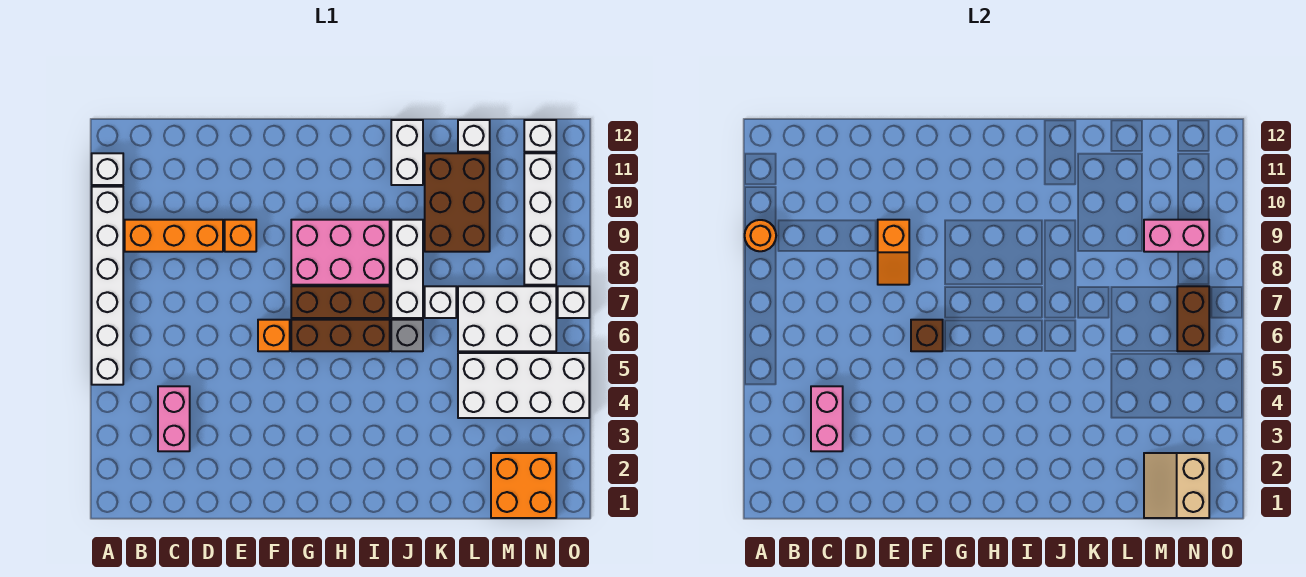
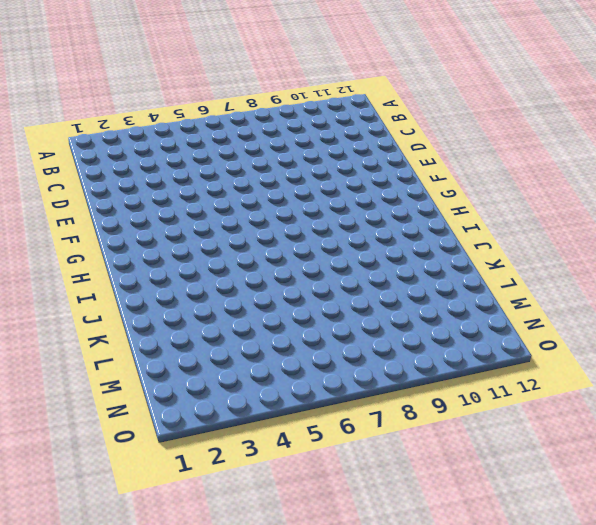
none -> white brick A5:A10 level 1
none -> white brick A11 level 1
none -> orange brick B9:D9 level 1

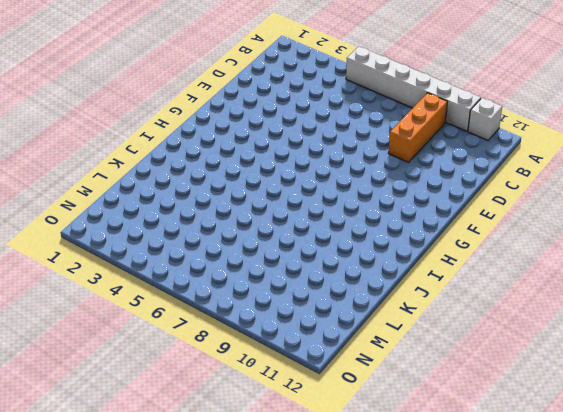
none -> pink brick C3:C4 level 1
none -> orange brick E9 level 1
none -> orange brick F6 level 1

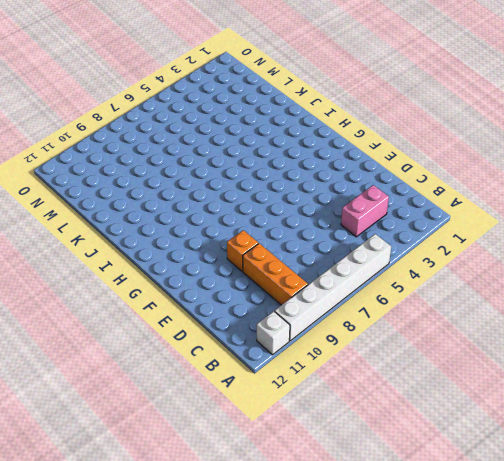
none -> orange brick F6 level 1
none -> brown brick G6:I6 level 1
none -> brown brick G7:I7 level 1

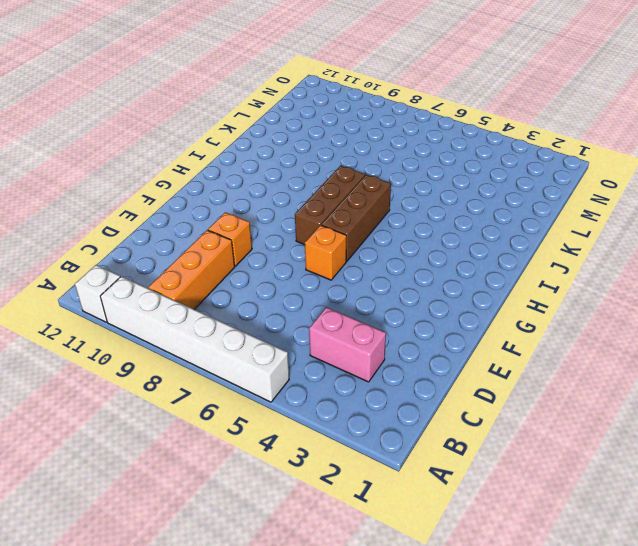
none -> pink brick G8:I9 level 1
none -> grey brick J6 level 1
none -> white brick J7:J9 level 1

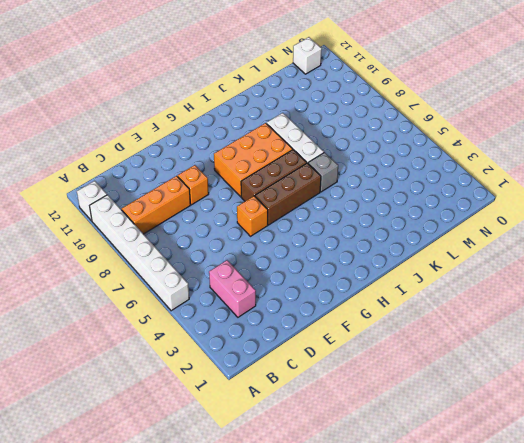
orange brick G8:I9 level 1 -> pink brick G8:I9 level 1
none -> white brick J11:J12 level 1
none -> white brick K7 level 1
none -> brown brick K9:L11 level 1

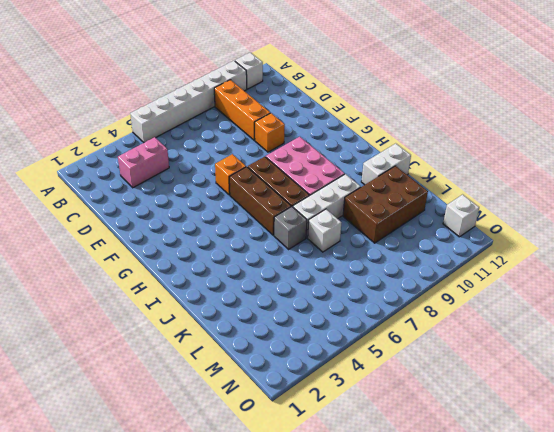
none -> white brick L4:O5 level 1
none -> white brick L6:N7 level 1
none -> white brick L12 level 1

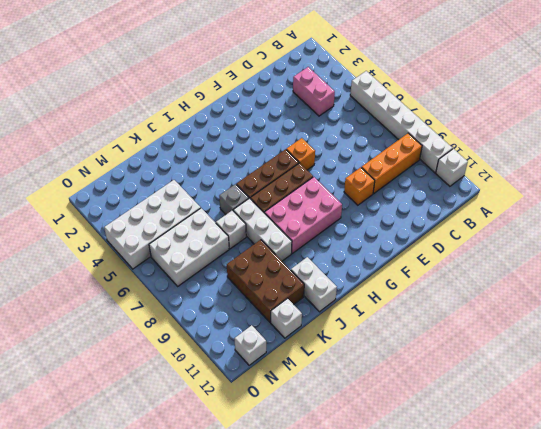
none -> orange brick M1:N2 level 1
none -> white brick N8:N11 level 1
none -> white brick O7 level 1

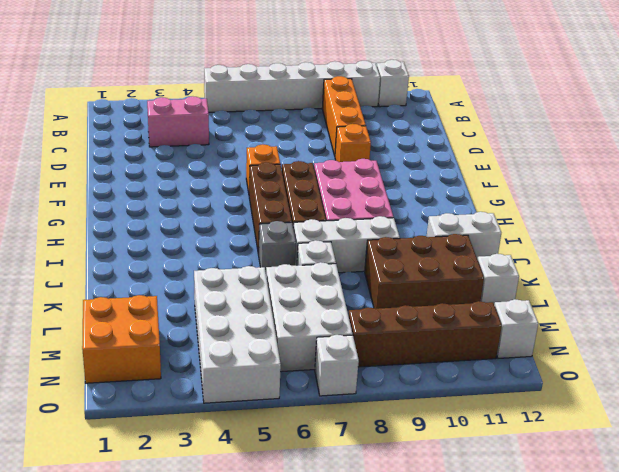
brown brick N8:N11 level 1 -> white brick N8:N11 level 1
none -> orange round brick A9 level 2
none -> pink brick C3:C4 level 2
none -> orange slope E8:E9 level 2 top 9

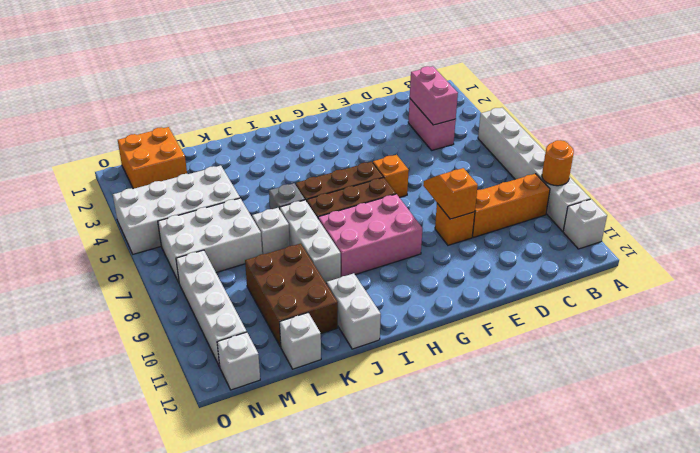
none -> white brick O7 level 1
none -> brown brick F6 level 2
none -> tan slope M1:N2 level 2 top N

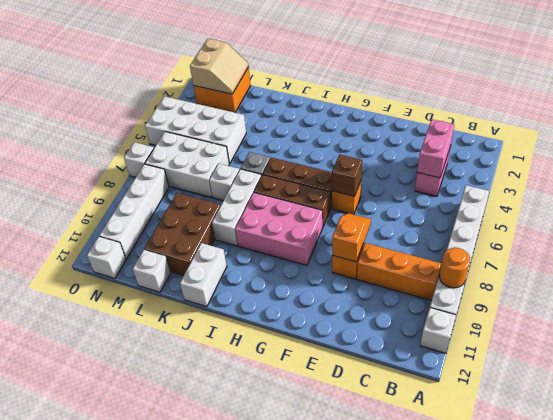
none -> pink brick M9:N9 level 2
none -> brown brick N6:N7 level 2

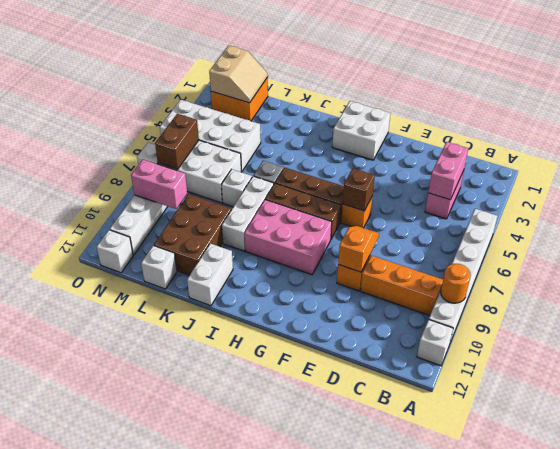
white brick G1:H2 level 1 -> none

